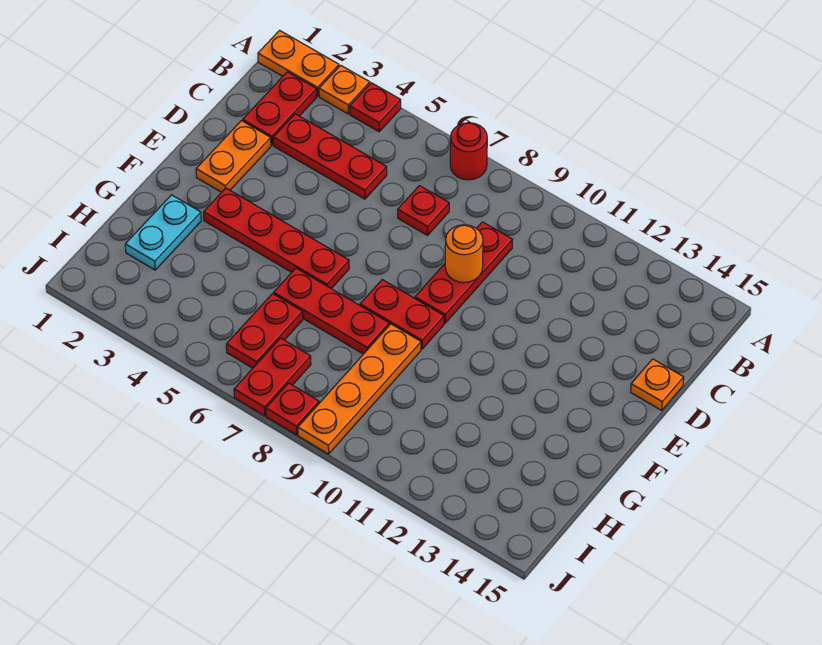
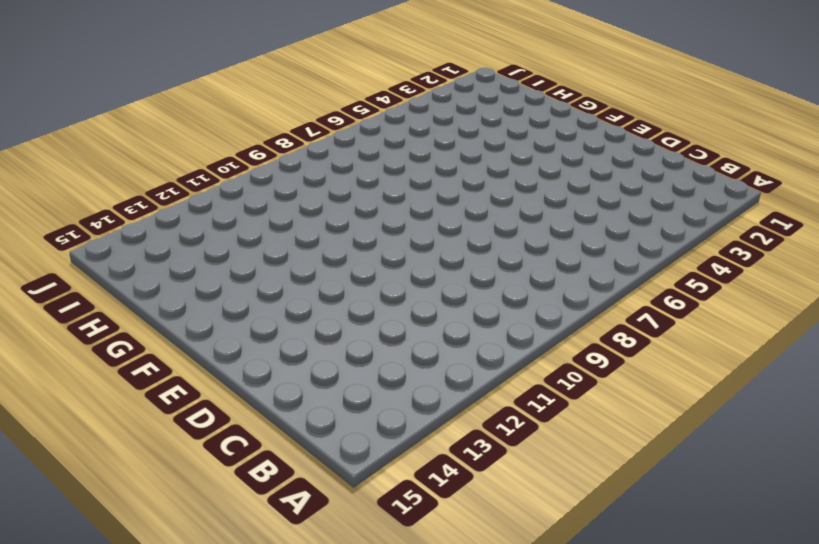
none -> orange plate A1:A2 level 1
none -> orange plate A3 level 1
none -> red plate A4 level 1

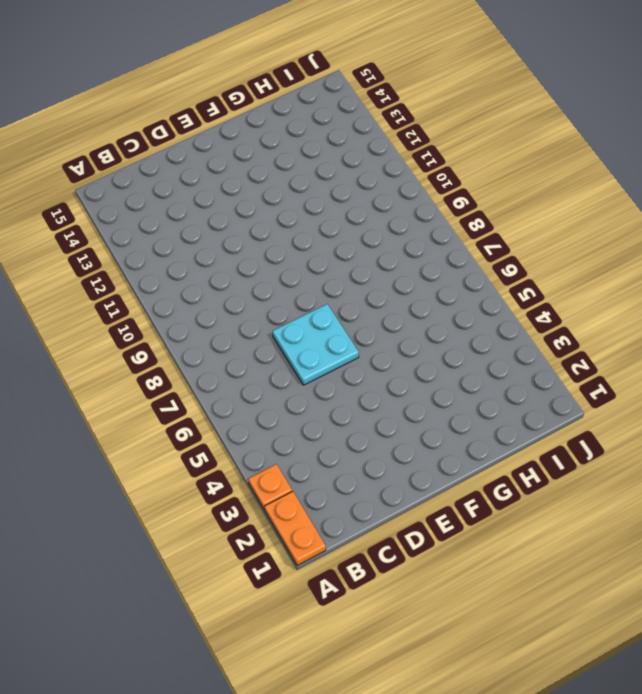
cyan plate D6:E7 level 1 -> none
none -> red plate A4 level 1
none -> red round brick A7 level 1
none -> red plate B2:C2 level 1

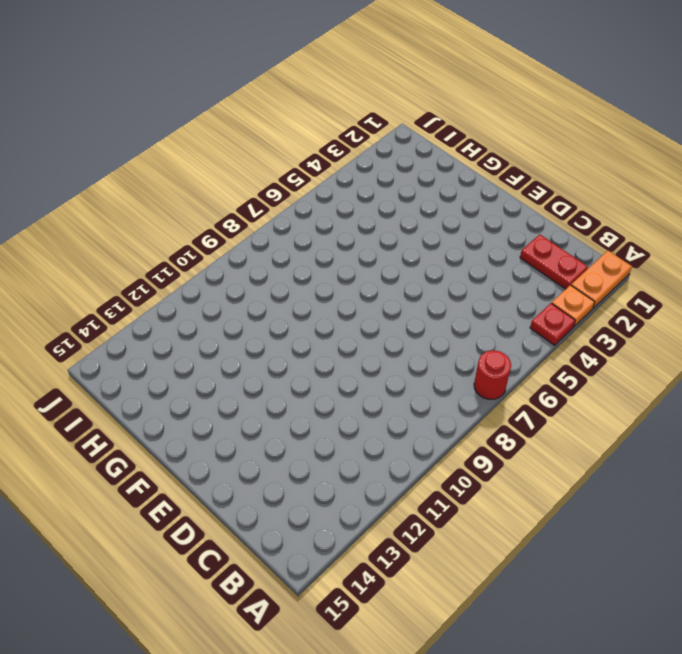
none -> red plate C3:C5 level 1
none -> red plate C7 level 1
none -> red plate C9:E9 level 1

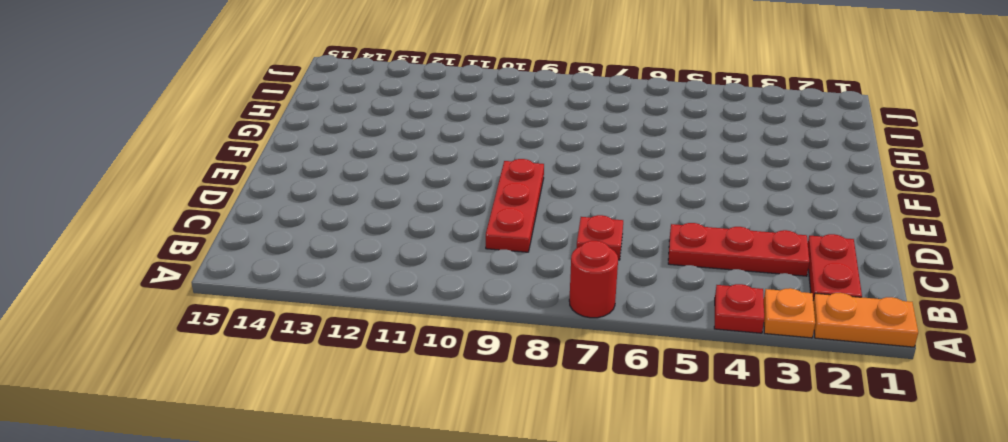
none -> orange plate D2:E2 level 1
none -> orange plate D15 level 1
none -> red plate F3:F6 level 1

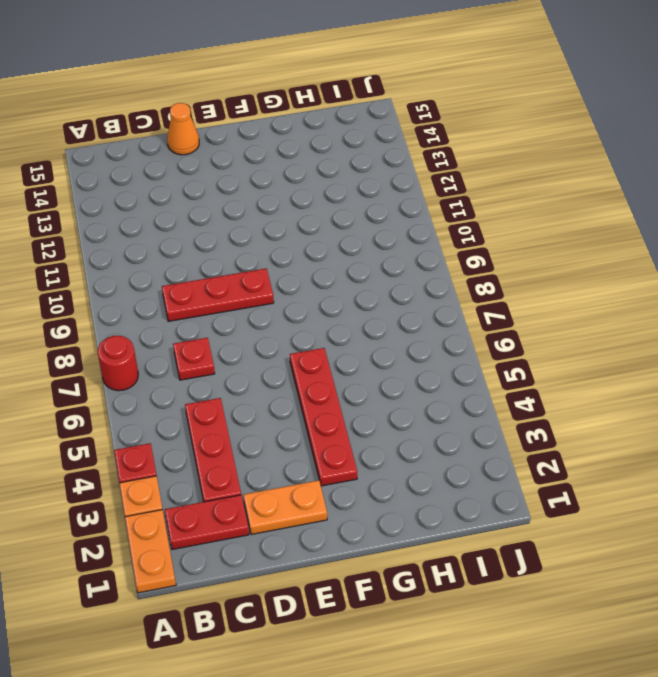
orange cone D15 level 1 -> orange plate D15 level 1
none -> red plate F8:F9 level 1
none -> cyan plate G2:H2 level 1
none -> red plate G6:G8 level 1

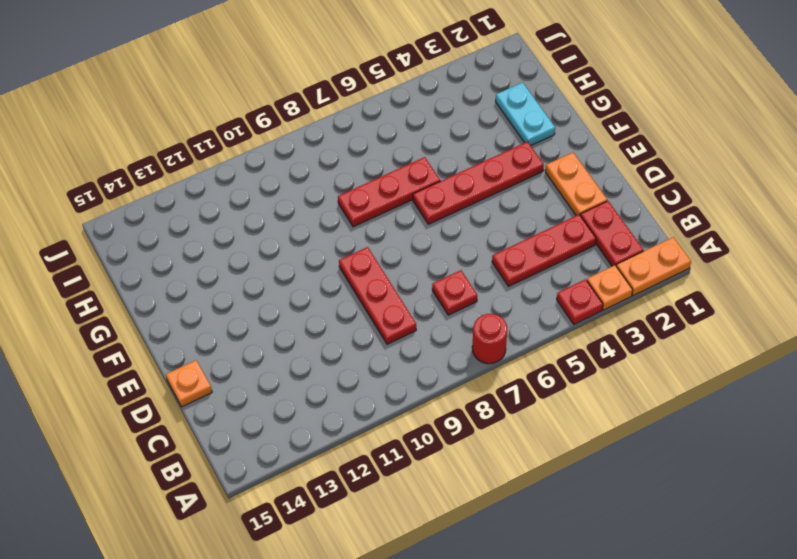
none -> red plate F8:F9 level 1
none -> orange plate G9:J9 level 1
none -> red plate H6:I6 level 1

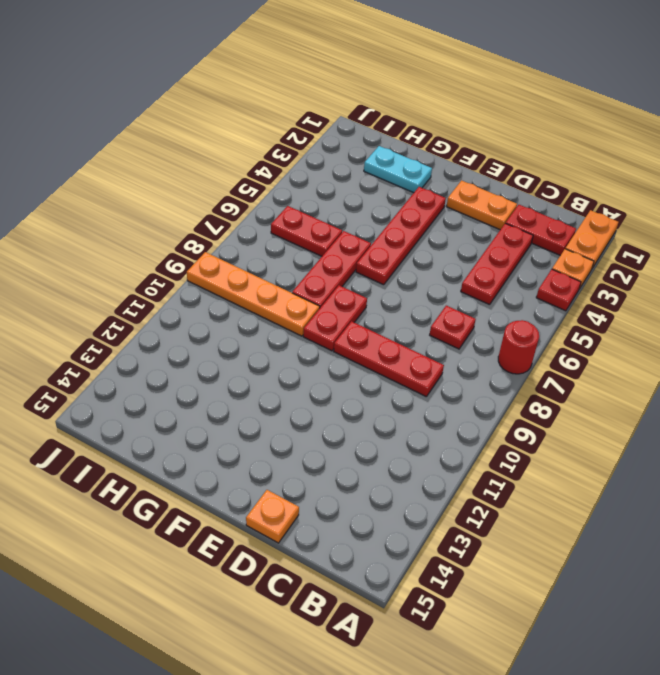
none -> red plate I7:J7 level 1
none -> red plate J8 level 1
none -> orange round brick D9 level 2

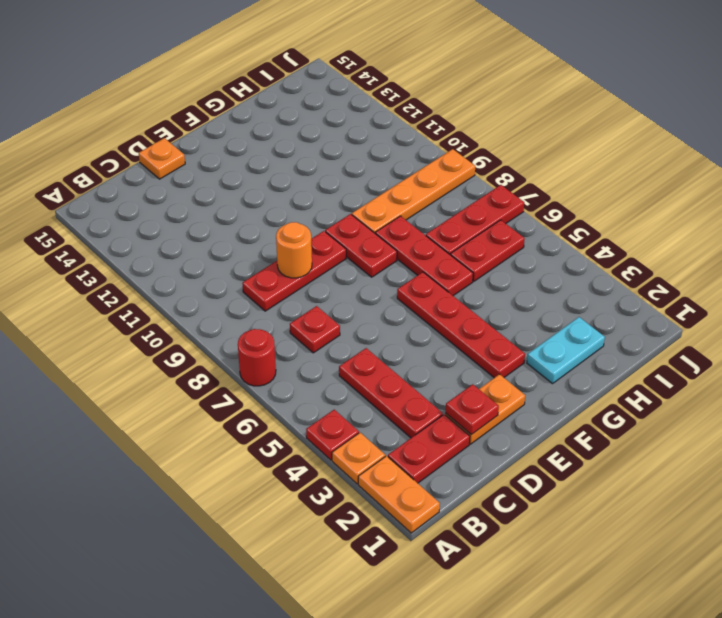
red plate D2 level 2 -> red plate J8 level 1
red plate H7:J7 level 1 -> red plate I7:J7 level 1

